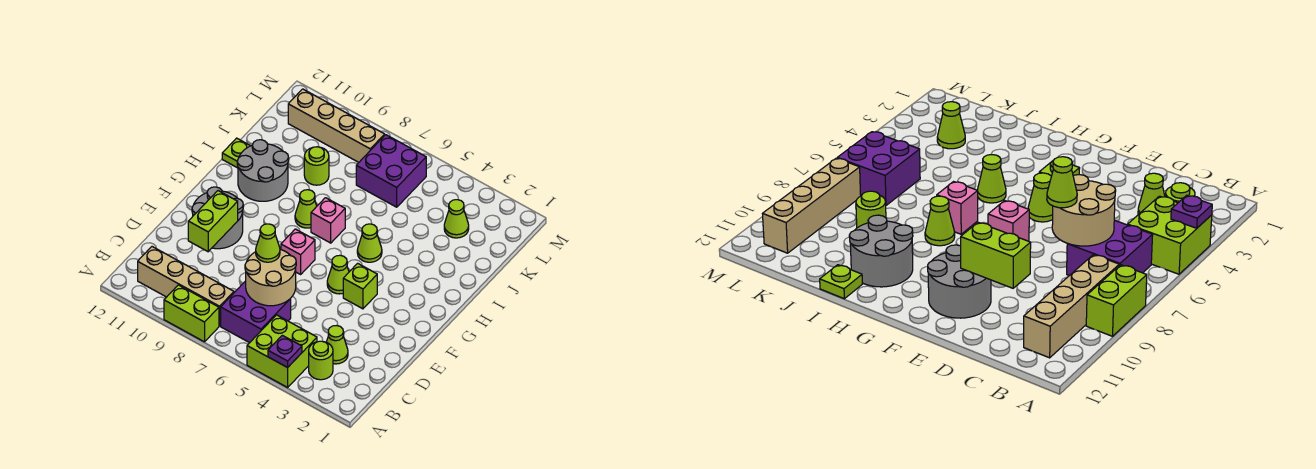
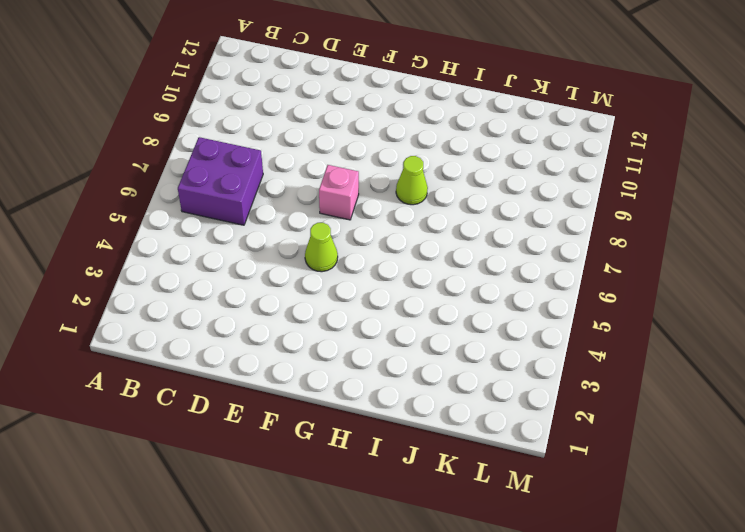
none -> lime brick A4:B5 level 1
none -> lime brick A8:A9 level 1
none -> lime round brick B3 level 1

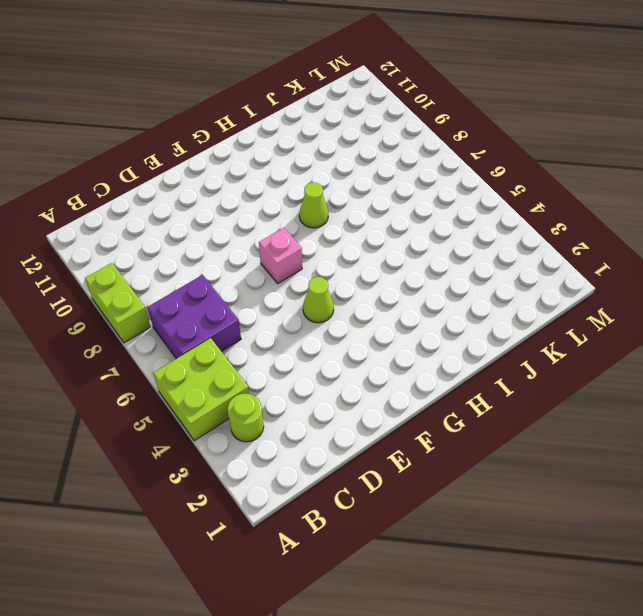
none -> tan brick B8:B11 level 1
none -> lime cone C3 level 1
none -> grey round brick E10:F11 level 1

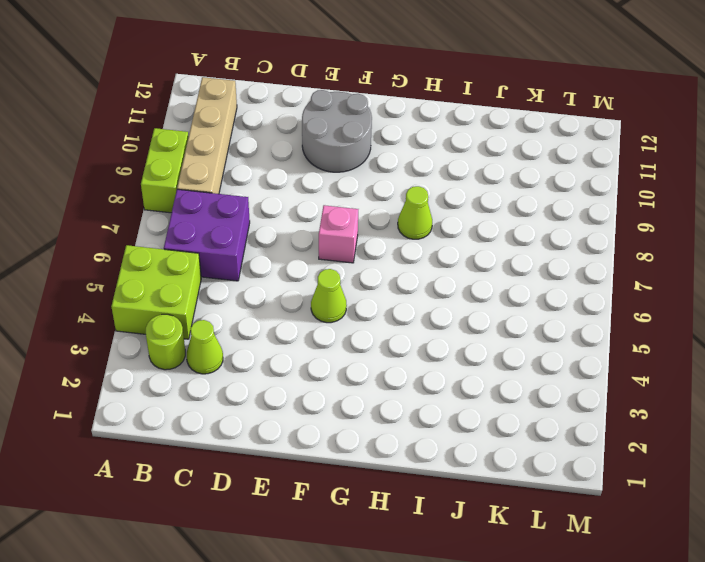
none -> lime brick F4 level 1
none -> lime cone H5 level 1
none -> pink brick H7 level 1

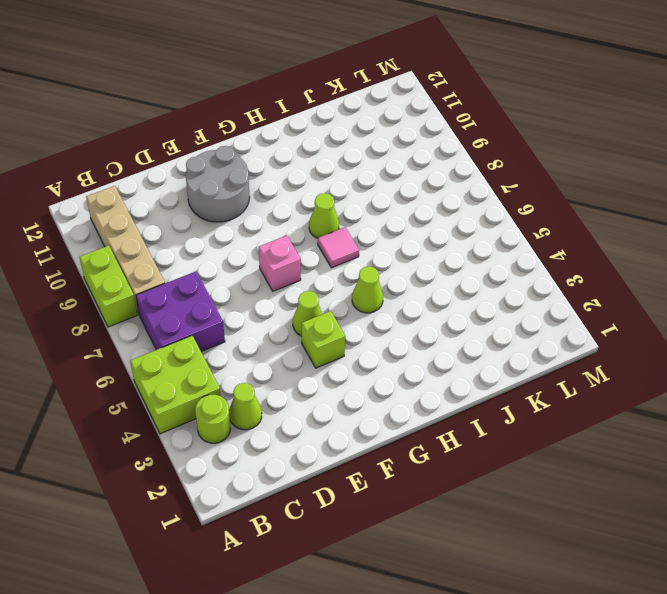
pink tile H7 level 1 -> pink brick H7 level 1
none -> grey round brick H10:I11 level 1
none -> lime plate I12 level 1
none -> lime round brick J9 level 1

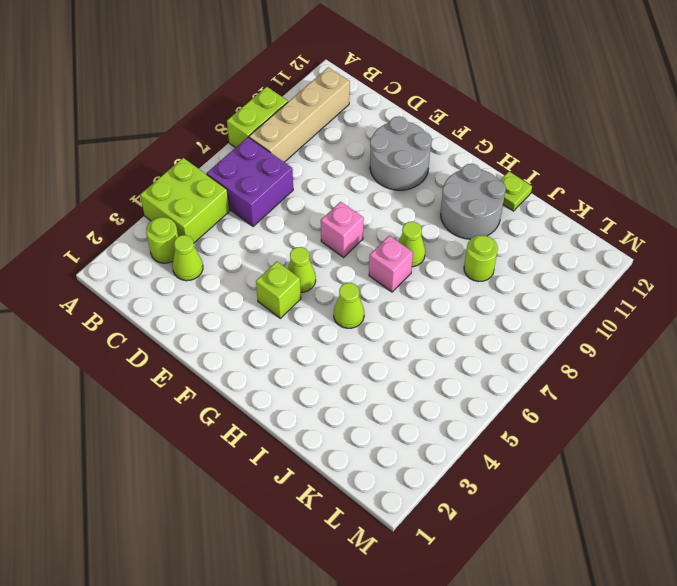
none -> lime cone K3 level 1
none -> purple brick K6:L7 level 1
none -> tan brick L8:L11 level 1

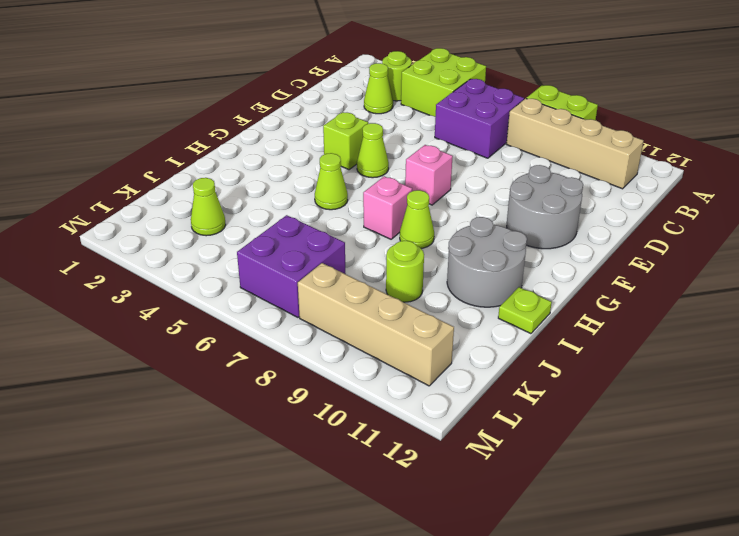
none -> purple plate A4 level 2
none -> tan round brick C6:D7 level 2
none -> lime brick D10:E10 level 2

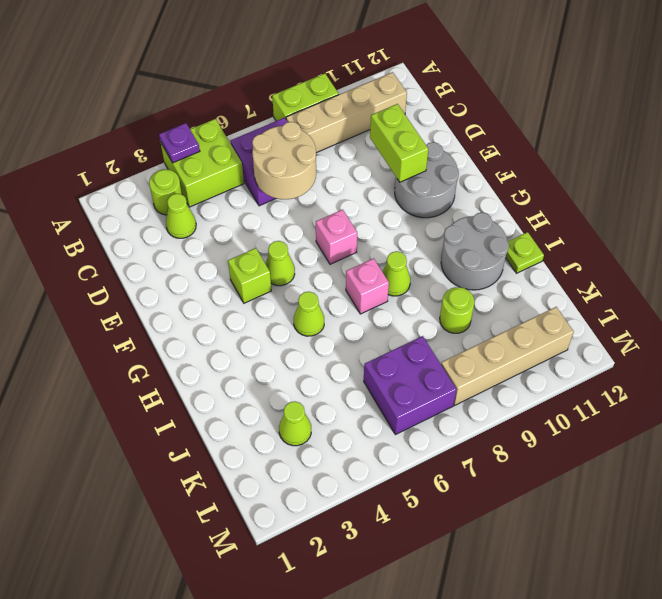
none -> lime cone D7 level 3

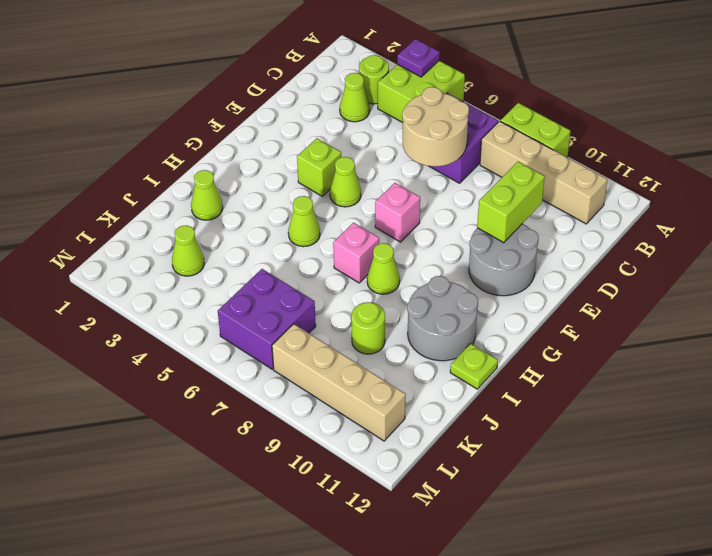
lime cone I2 level 1 -> lime cone D7 level 3

